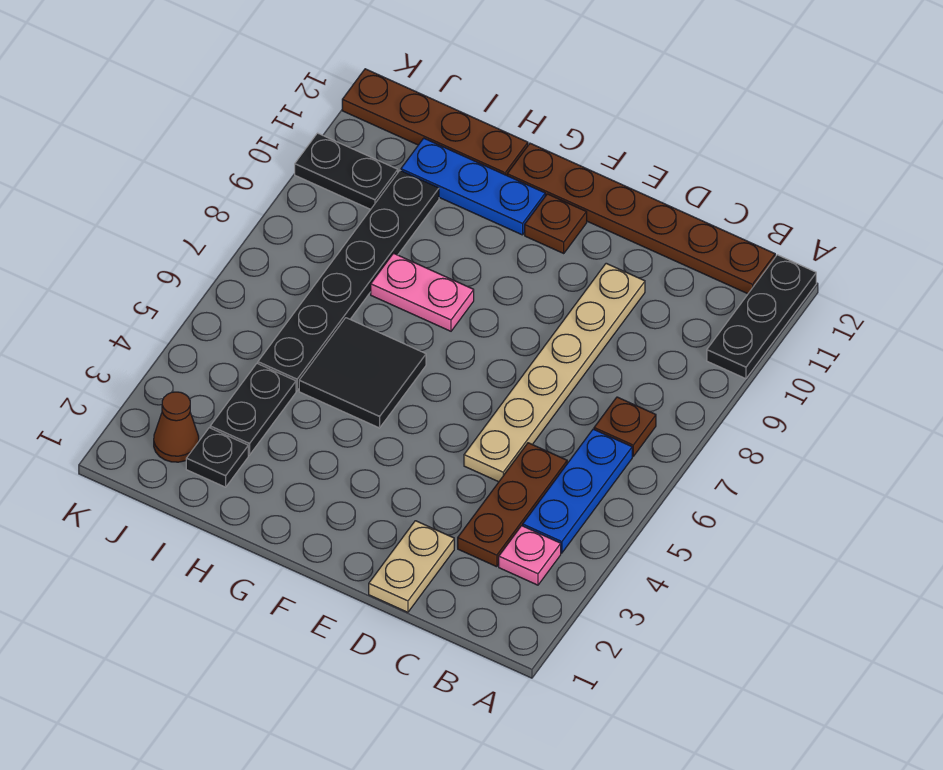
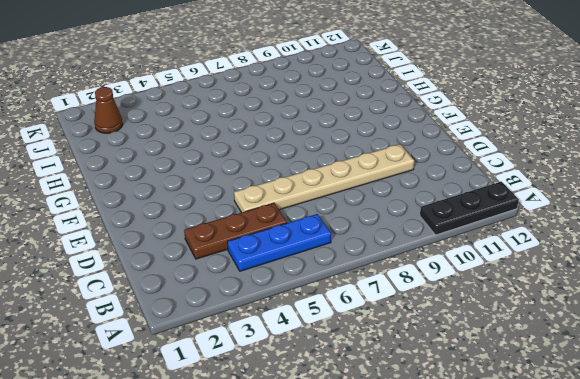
none -> pink plate B3 level 1
none -> brown plate B7 level 1
none -> brown plate B12:G12 level 1

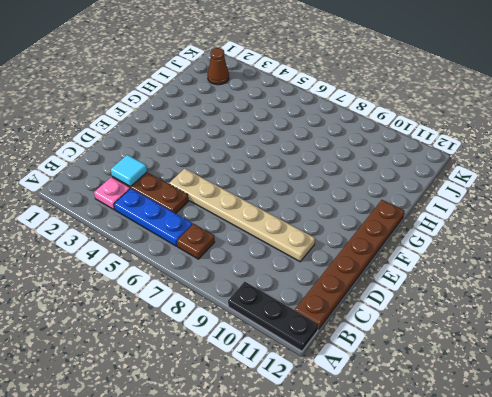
cyan tile C3 level 2 -> none
none -> tan plate D1:D2 level 1
none -> brown plate F11 level 1
none -> black tile G5:H6 level 1

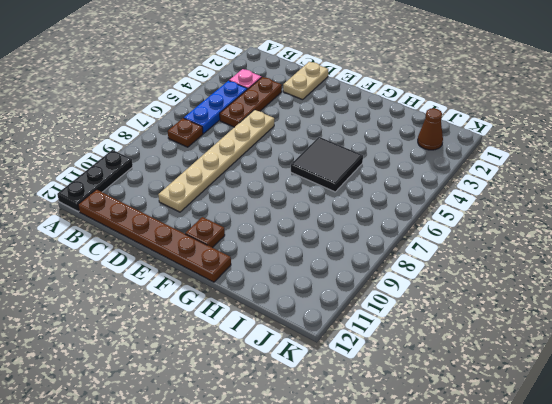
none -> pink plate G8:H8 level 1
none -> blue plate G11:I11 level 1
none -> brown plate H12:K12 level 1

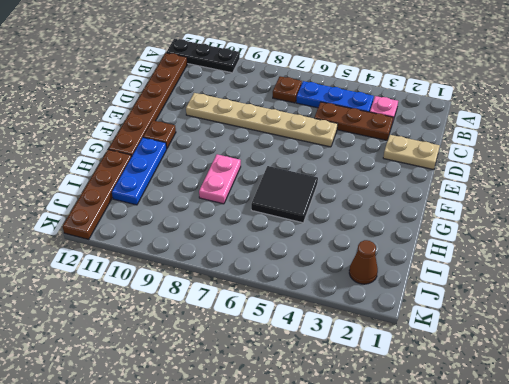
none -> black plate I2 level 1
none -> black plate I3:I4 level 1
none -> black plate I5:I10 level 1

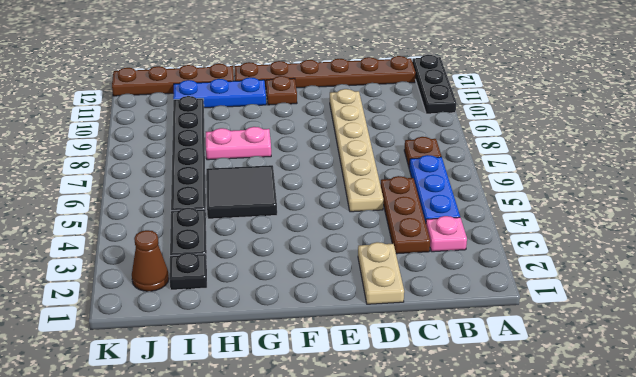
none -> black plate J10:K10 level 1

